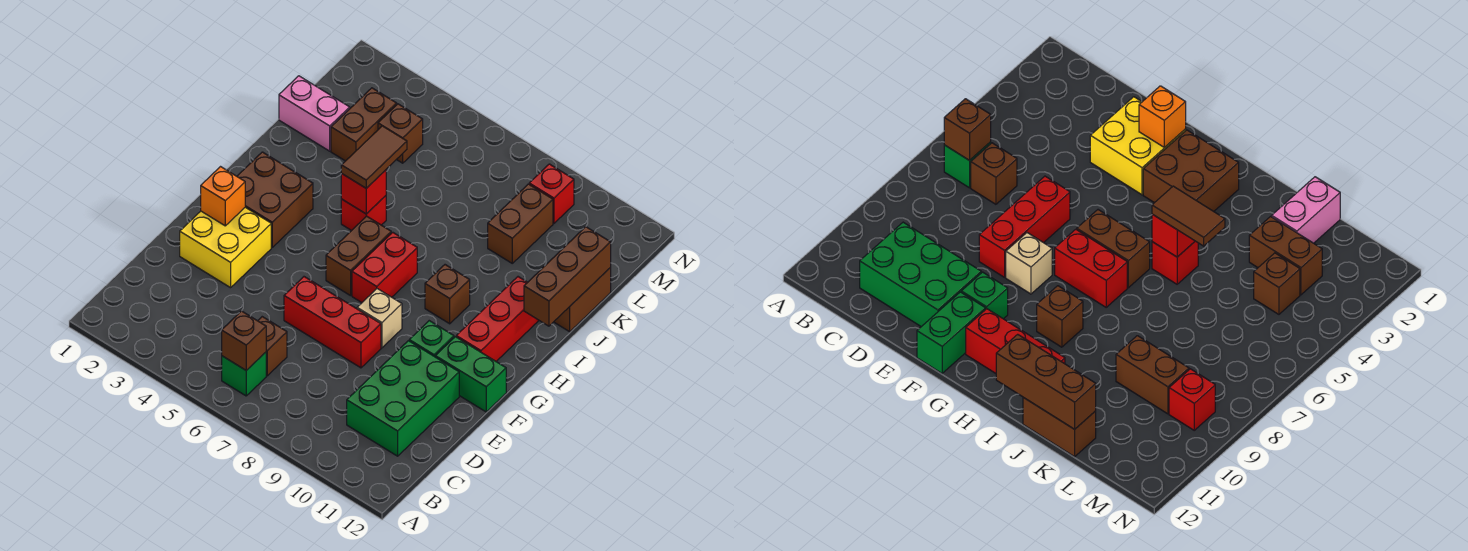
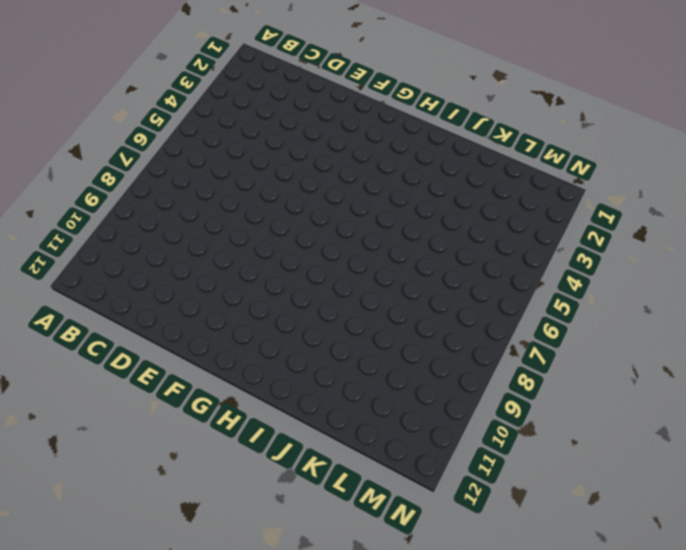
none -> green brick B6 level 1
none -> brown brick C6 level 1
none -> green brick C10:E11 level 1

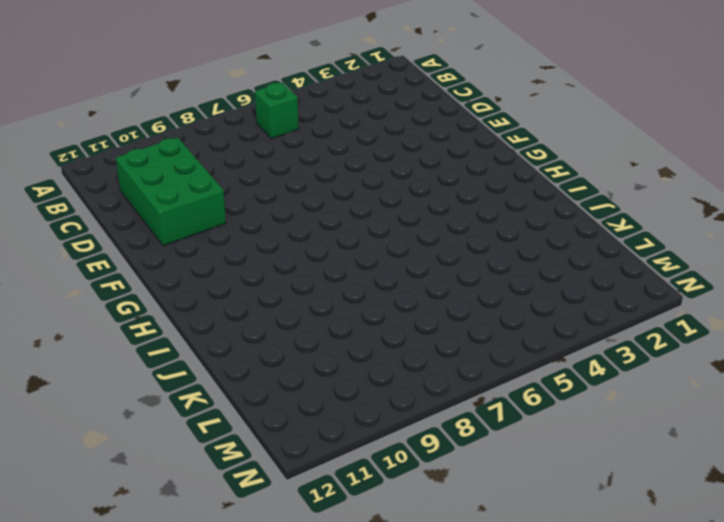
none -> brown brick C6 level 1
none -> yellow brick E2:F3 level 1
none -> red brick E6:E8 level 1

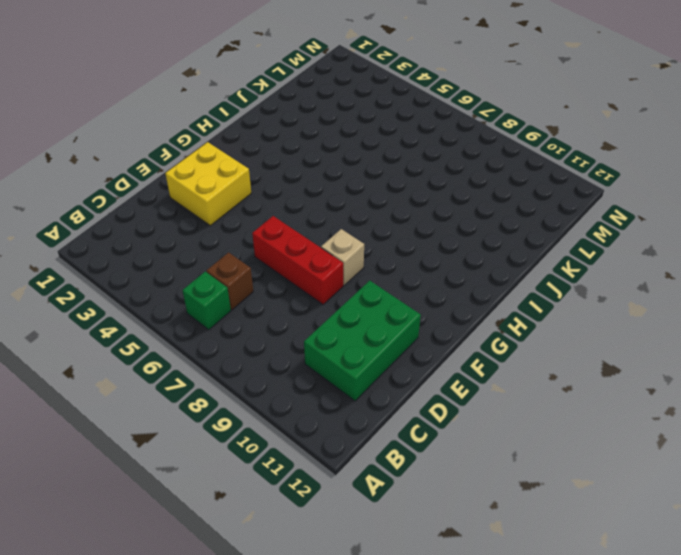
none -> green brick F10 level 1
none -> green brick F11:F12 level 1
none -> brown brick G2:H3 level 1

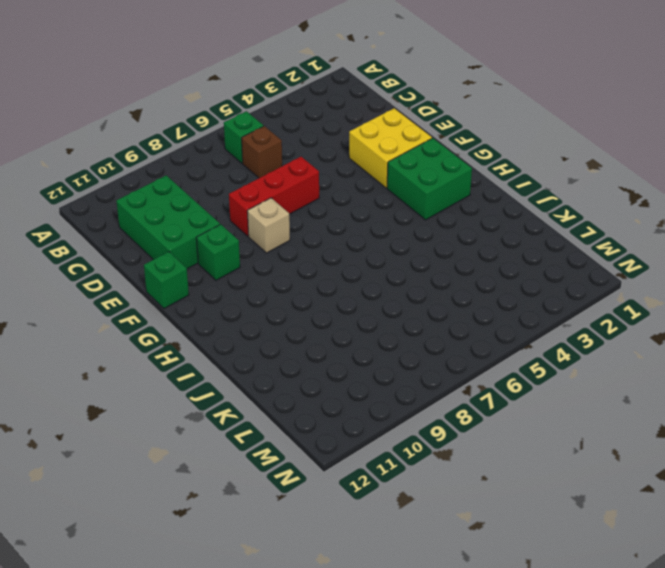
green brick F12 level 1 -> green brick F11:F12 level 1
green brick G2:H3 level 1 -> brown brick G2:H3 level 1
none -> brown brick G6:H6 level 1
none -> red brick G7:H7 level 1
none -> red brick G11:I11 level 1

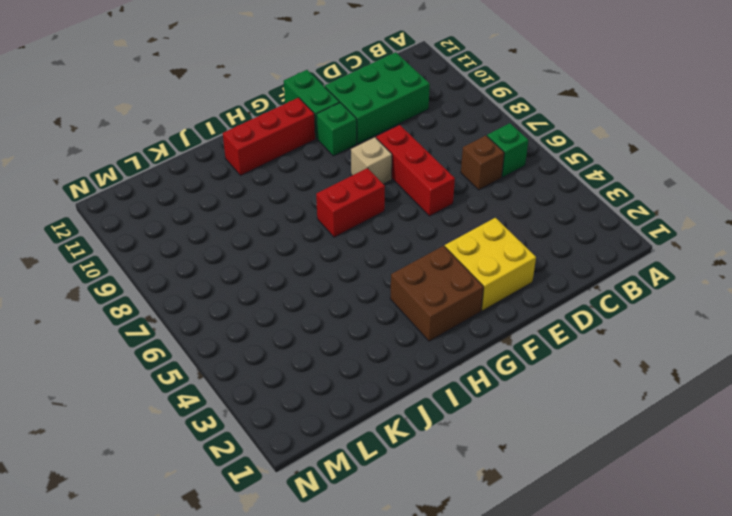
none -> brown brick G6:H6 level 1
none -> brown brick H9 level 1
none -> red brick I5 level 1

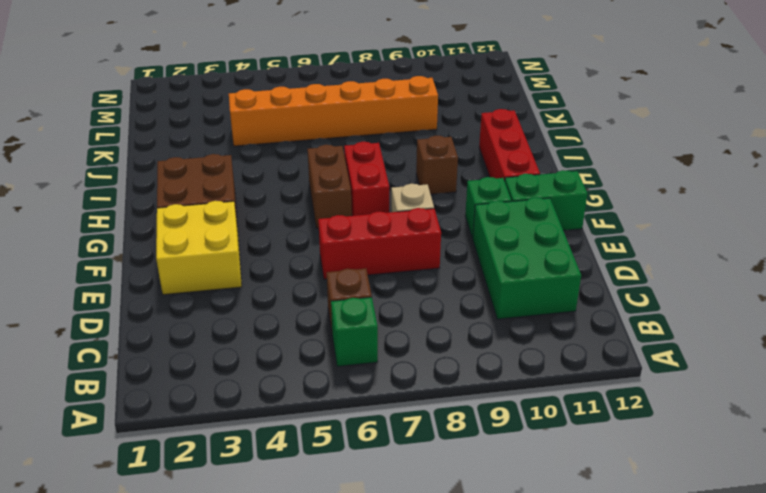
orange brick K4:K9 level 1 -> brown brick K9:L9 level 1
none -> red brick I5 level 1
none -> brown brick J12:K12 level 1
none -> pink brick K1:K2 level 1

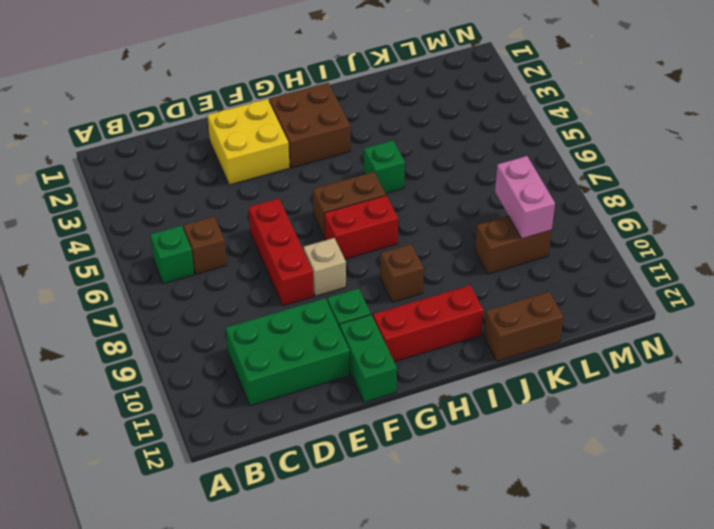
green brick I5 level 1 -> red brick I5 level 1
pink brick L8:L9 level 2 -> pink brick K1:K2 level 1
none -> brown brick K3:L3 level 1
none -> brown brick L4 level 1
none -> red brick M9 level 1

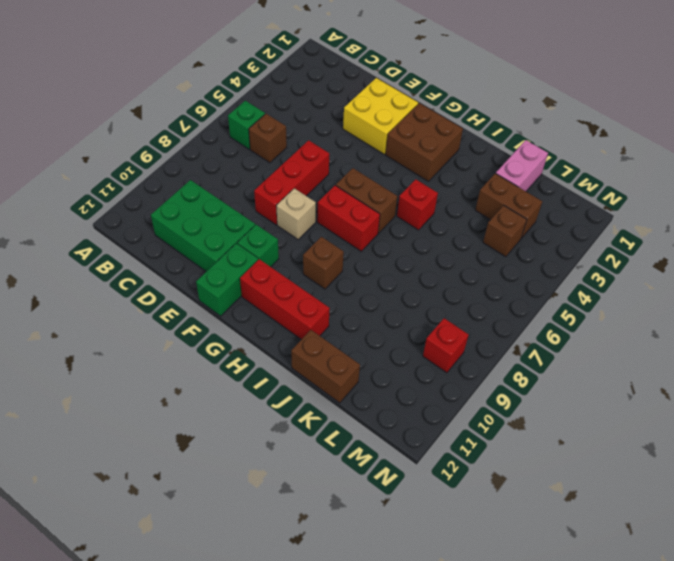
none -> brown brick K9:L9 level 1
none -> brown brick B6 level 2
none -> orange brick F2 level 2

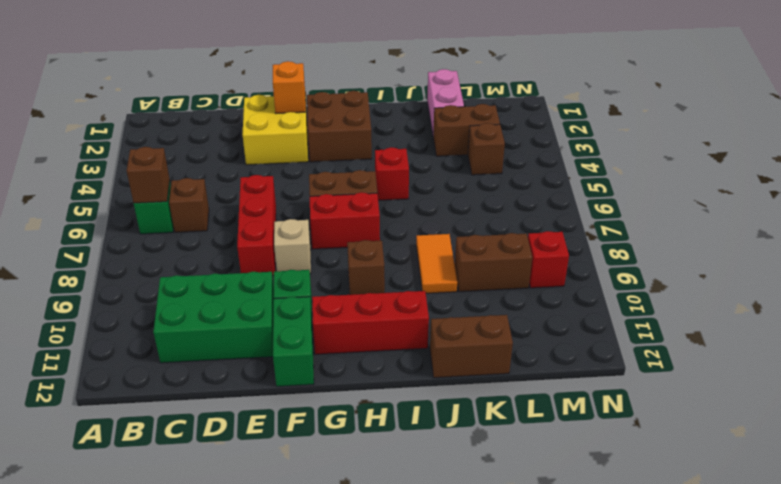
orange tile J8:J9 level 1 -> none
none -> red brick I5 level 2
none -> brown brick I12:K12 level 2
none -> brown tile I5:J5 level 3

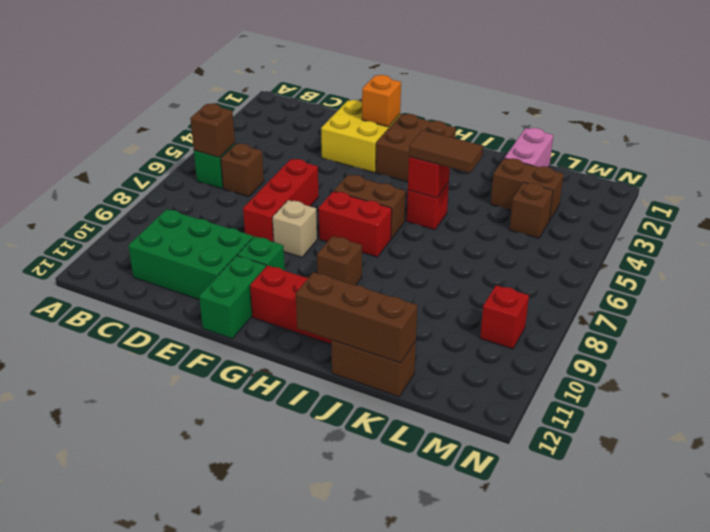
none -> brown brick K9:L9 level 1

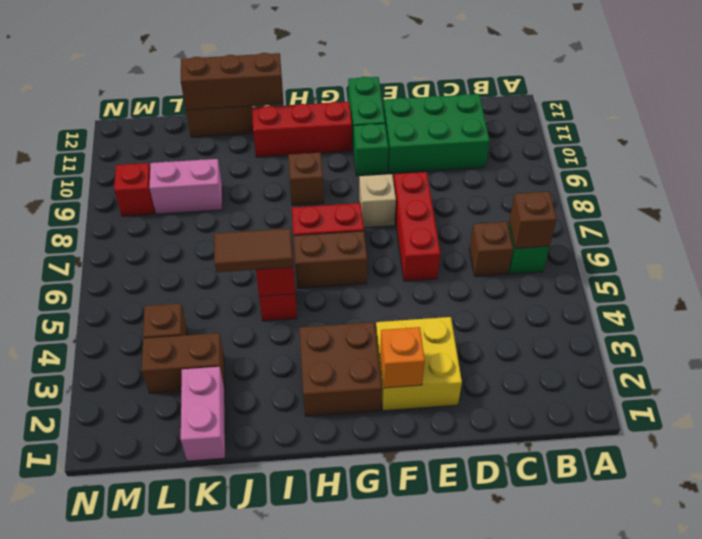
pink brick K9:L9 level 1 -> brown brick K9:L9 level 1

